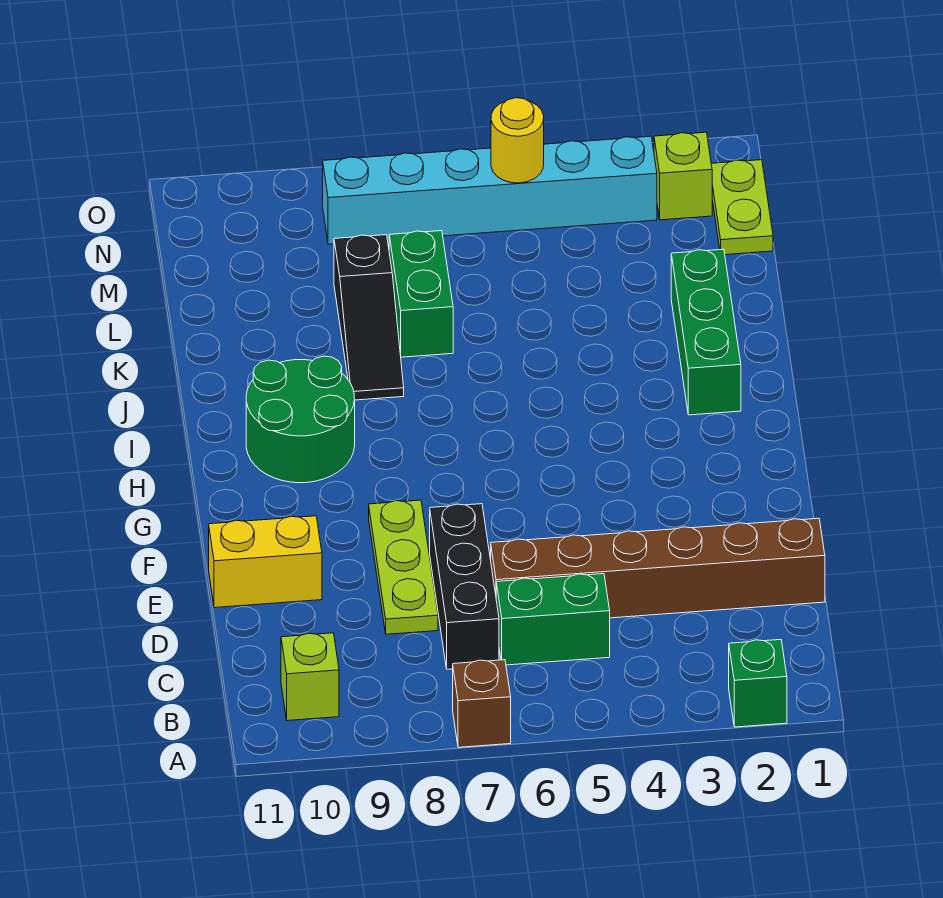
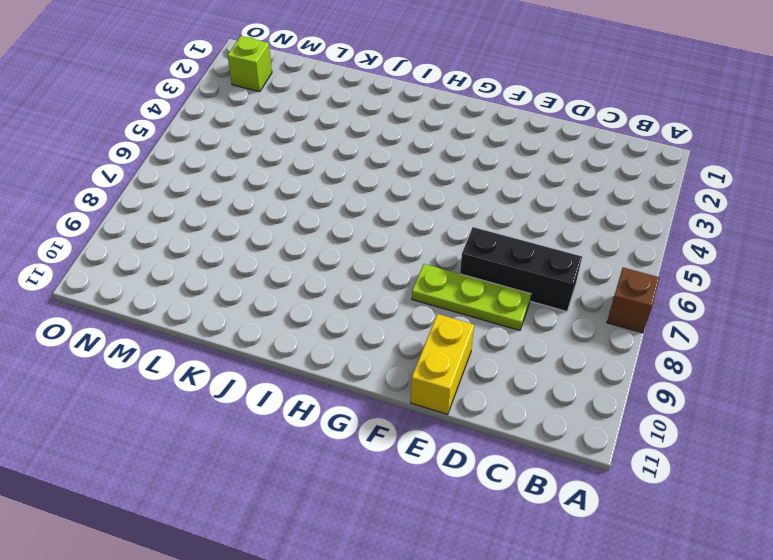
none -> green brick A2 level 1
none -> lime brick B10 level 1
none -> green brick C5:C6 level 1

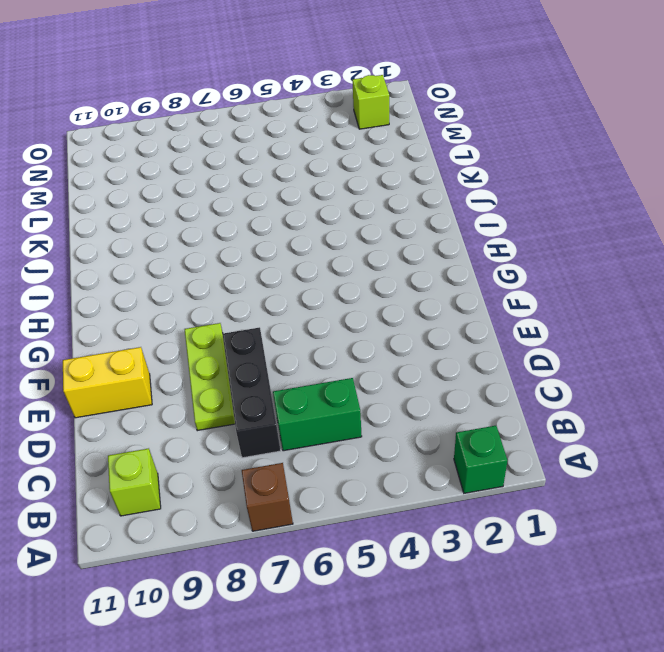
none -> brown brick D1:D6 level 1
none -> green round brick H9:I10 level 1
none -> green brick I2:K2 level 1

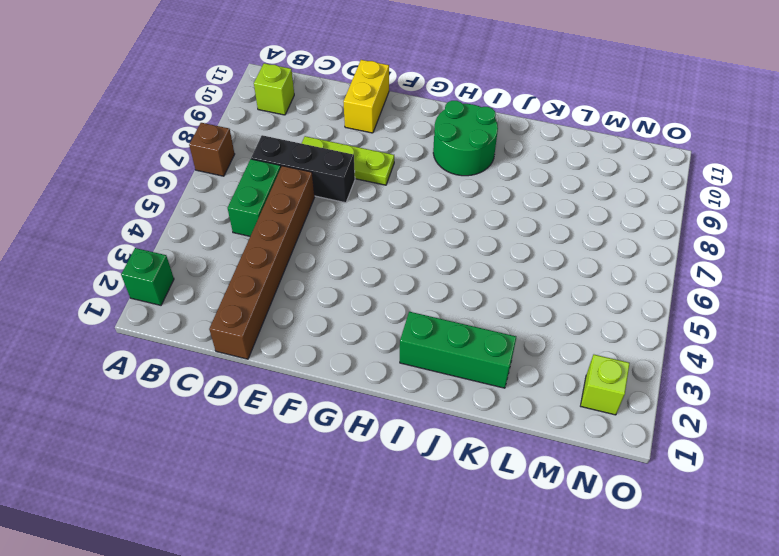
none -> black slope J8:L8 level 1 top L
none -> green brick K7:L7 level 1
none -> lime plate M1:N1 level 1

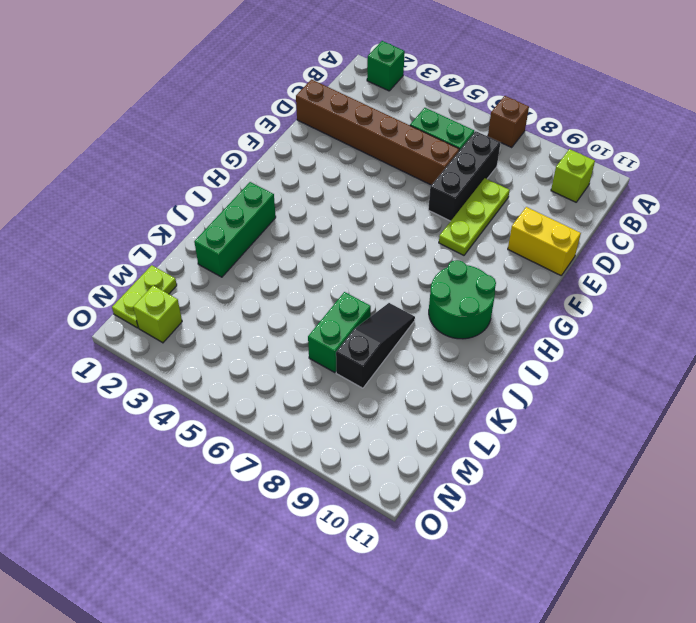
none -> cyan brick N3:N8 level 1
none -> yellow round brick N5 level 2

